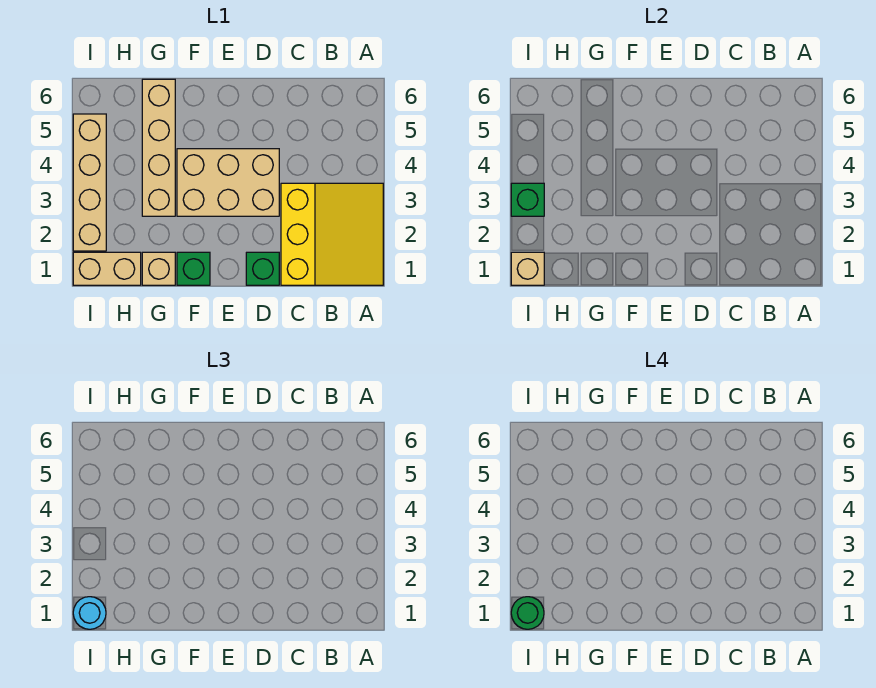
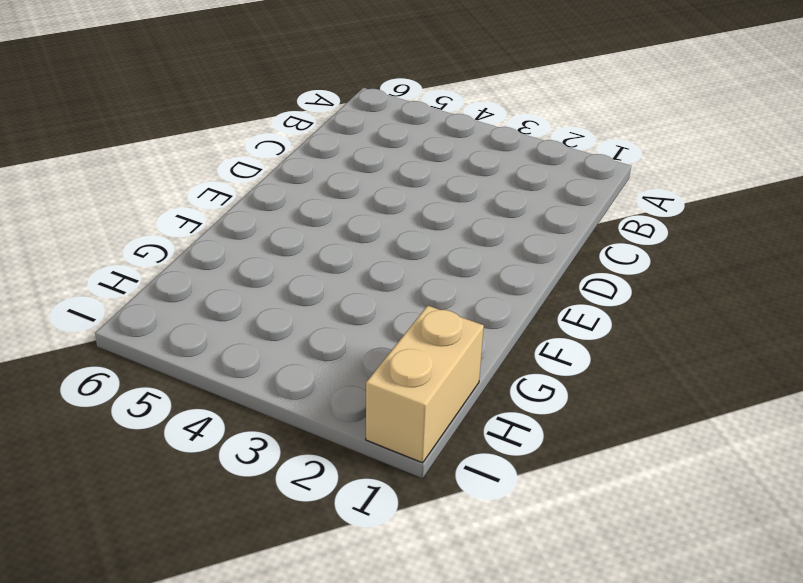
none -> yellow slope A1:C3 level 1 top C
none -> green brick D1 level 1
none -> tan brick D3:F4 level 1

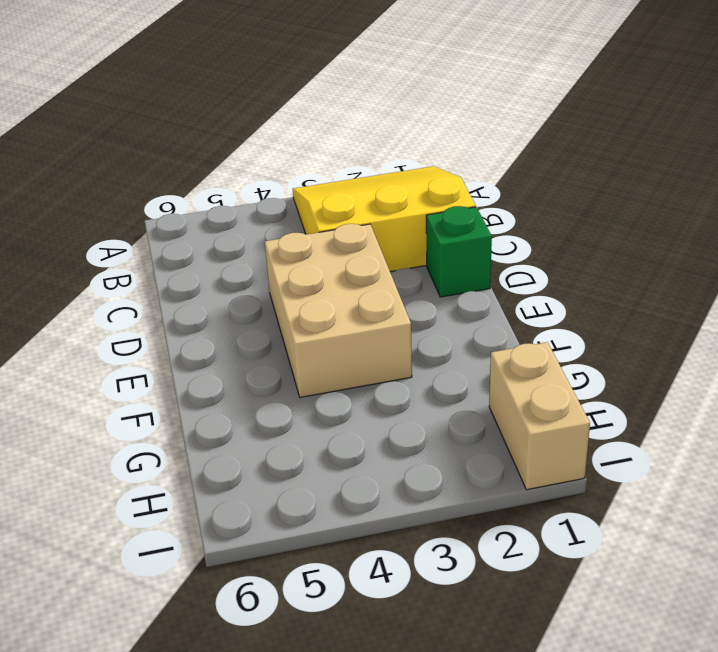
none -> green brick F1 level 1
none -> tan brick G1 level 1
none -> tan brick G3:G6 level 1

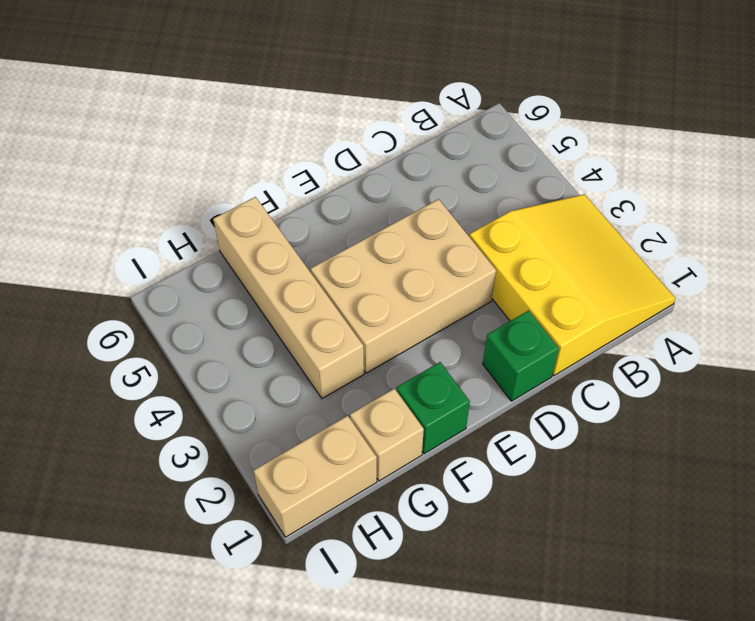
none -> tan brick I2:I5 level 1
none -> tan brick I1 level 2
none -> green brick I3 level 2

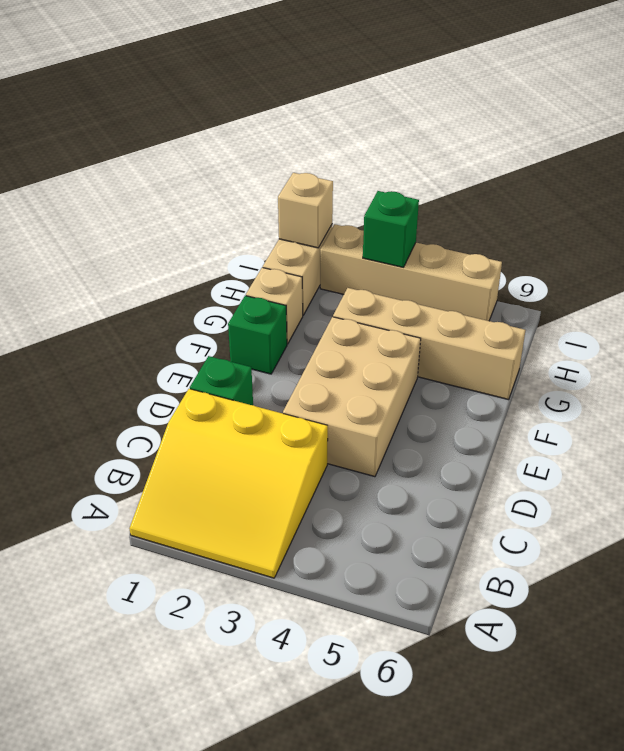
none -> cyan round brick I1 level 3
none -> green round brick I1 level 4

